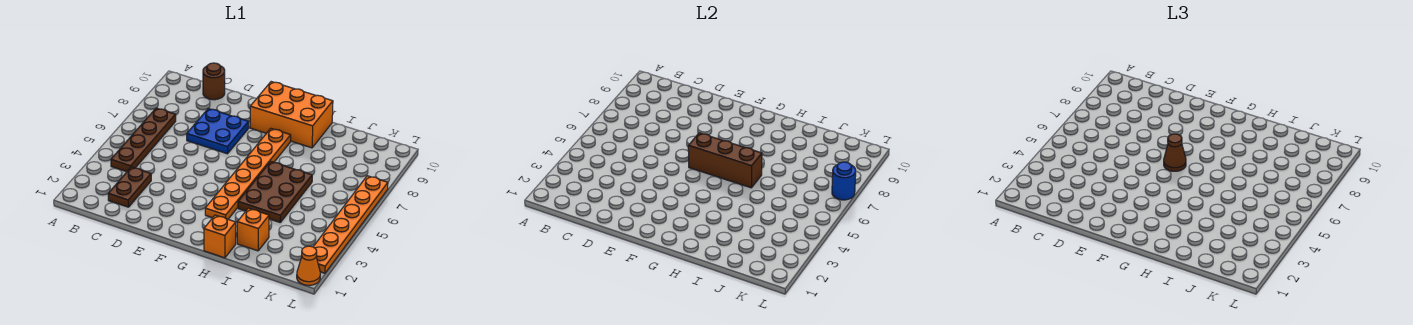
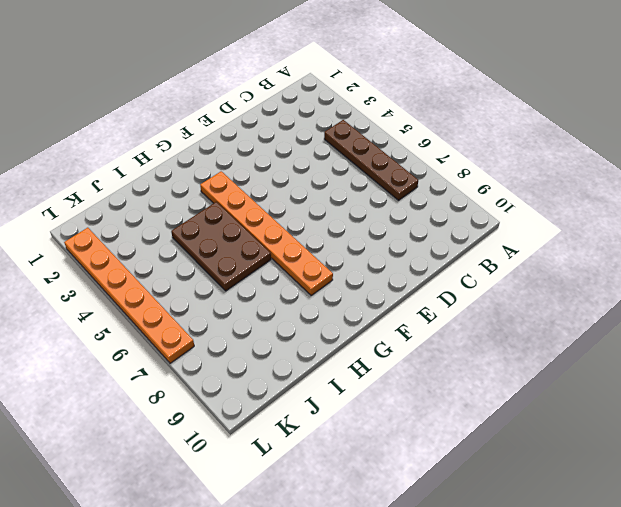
none -> brown plate C2:C3 level 1
none -> brown round brick C10 level 1
none -> blue plate D7:E8 level 1

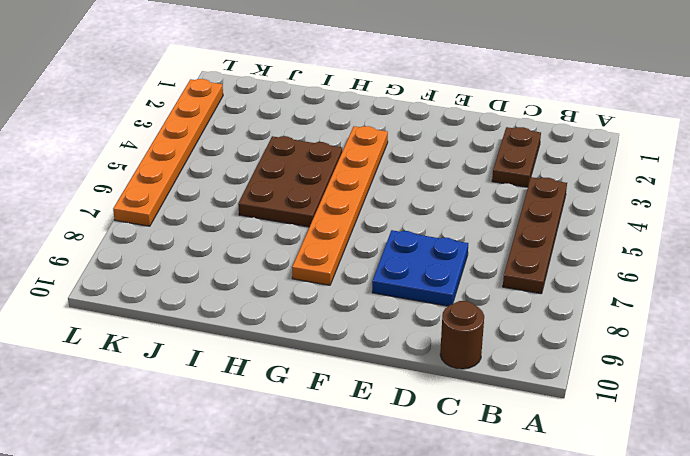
none -> orange brick F9:H10 level 1
none -> orange brick H1 level 1
none -> orange brick I2 level 1

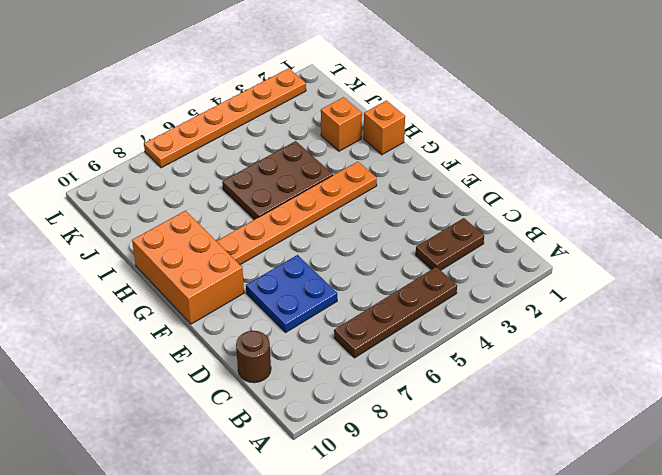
none -> orange cone L1 level 1
none -> brown brick F6:H6 level 2
none -> blue round brick L7 level 2

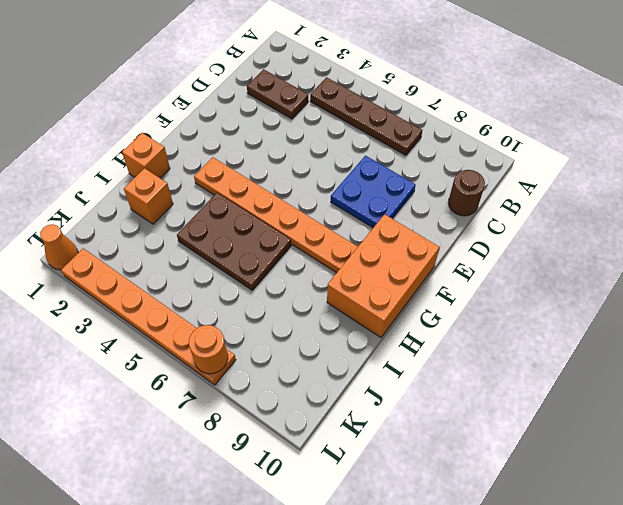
orange round brick L7 level 2 -> blue round brick L7 level 2
none -> brown brick F6:H6 level 2
none -> brown cone F6 level 3

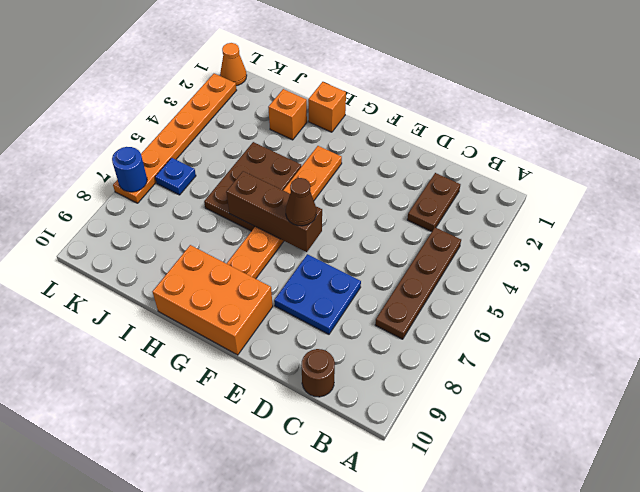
blue plate K6 level 1 -> none

